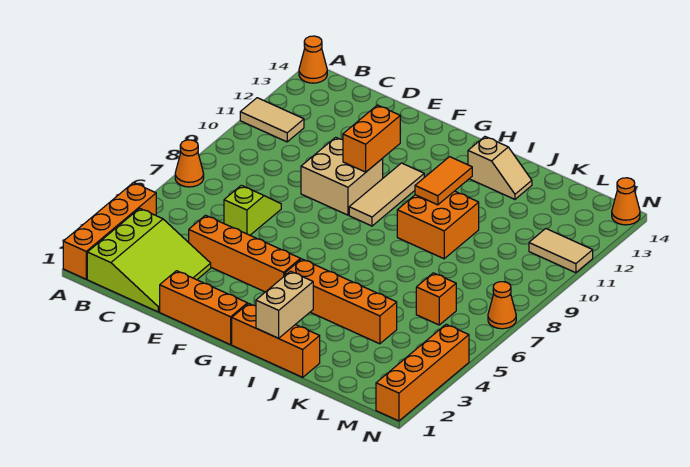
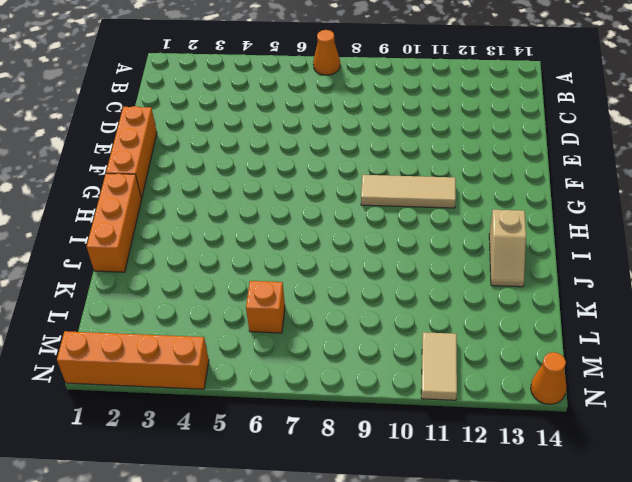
none -> orange brick A1:A4 level 1
none -> tan tile A11:B11 level 1
none -> orange cone A14 level 1

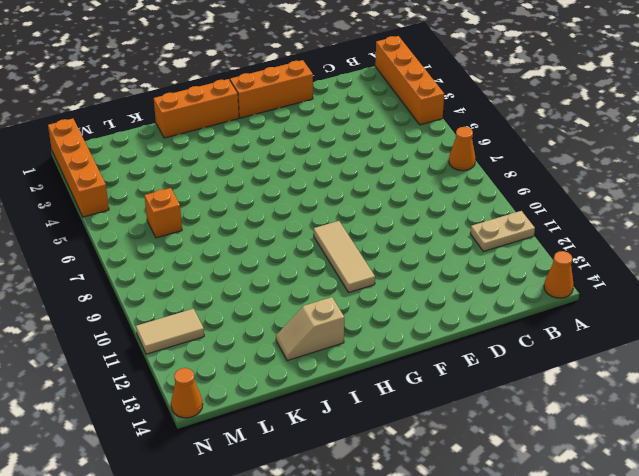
tan plate A11:B11 level 1 -> tan tile A11:B11 level 1
none -> lime slope B1:D3 level 1 top B
none -> orange brick D4:G4 level 1
none -> lime slope D6:D7 level 1 top 6

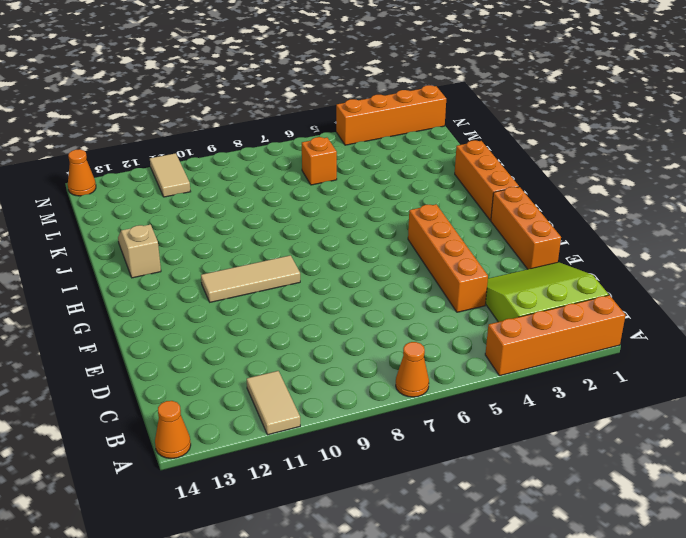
none -> lime slope D6:D7 level 1 top 6
none -> tan brick E9:F10 level 1
none -> orange brick H4:K4 level 1

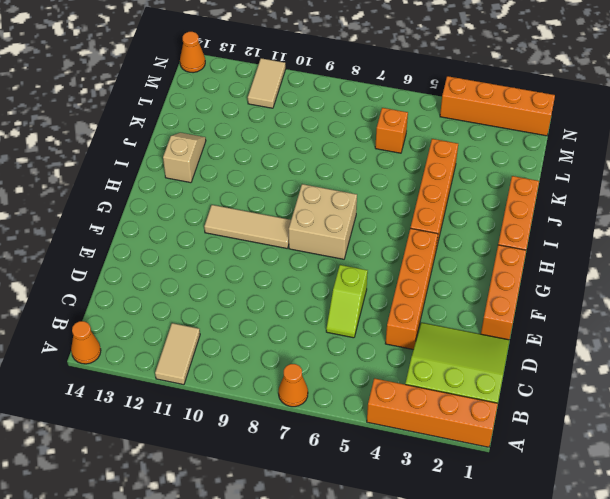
lime slope D6:E6 level 1 top E -> lime slope D6:D7 level 1 top 6
tan brick G7:H8 level 1 -> tan brick E9:F10 level 1
none -> orange brick I9:J10 level 1
none -> orange cone N7 level 1
none -> orange brick F10:F11 level 2

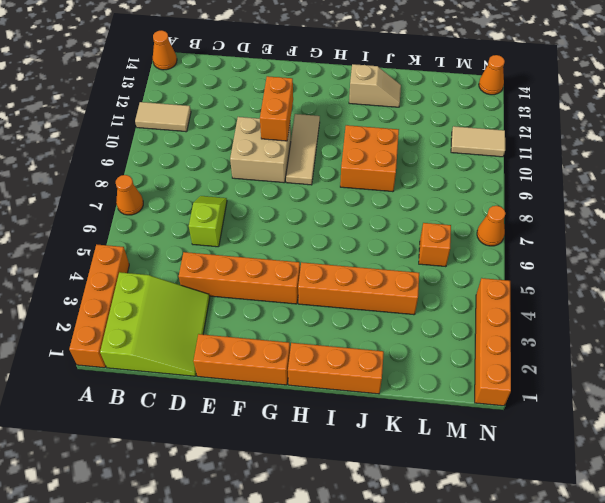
none -> tan brick I1:I2 level 2
none -> orange tile I10:I11 level 2

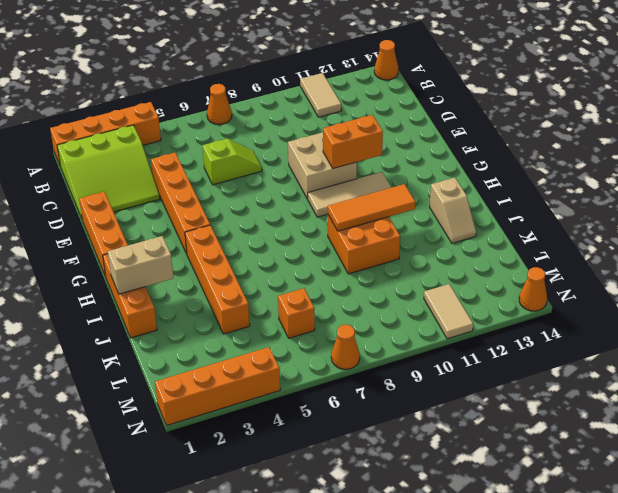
orange tile I9:I11 level 2 -> orange tile I10:I11 level 2

